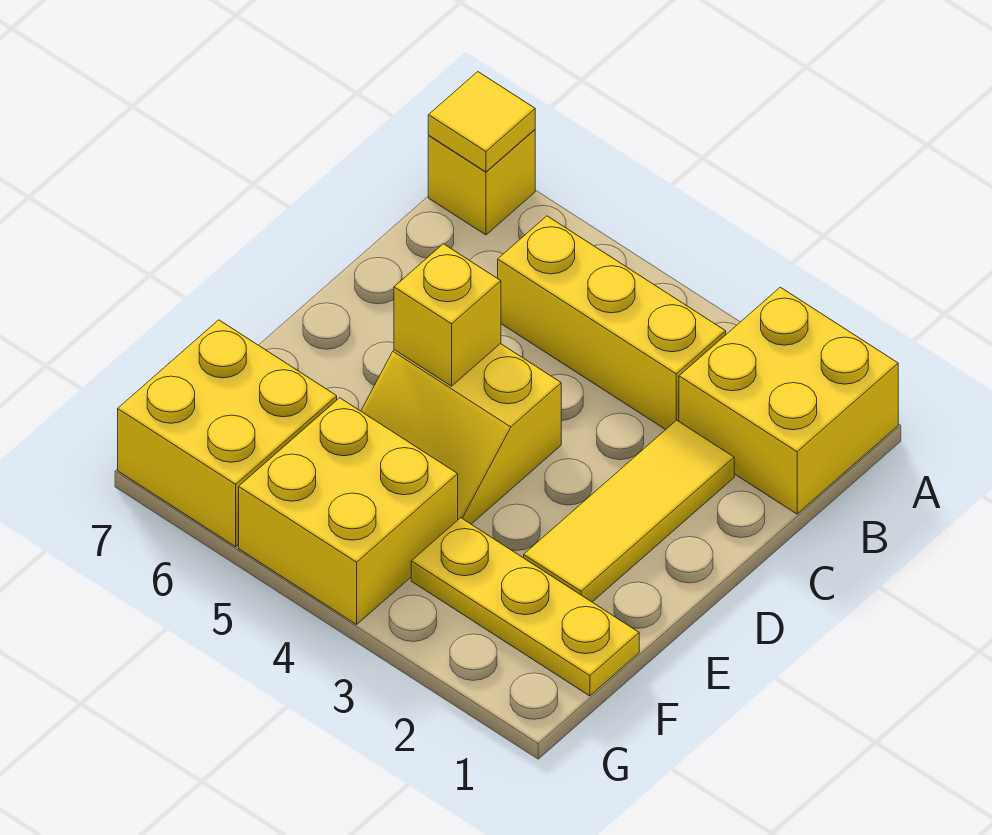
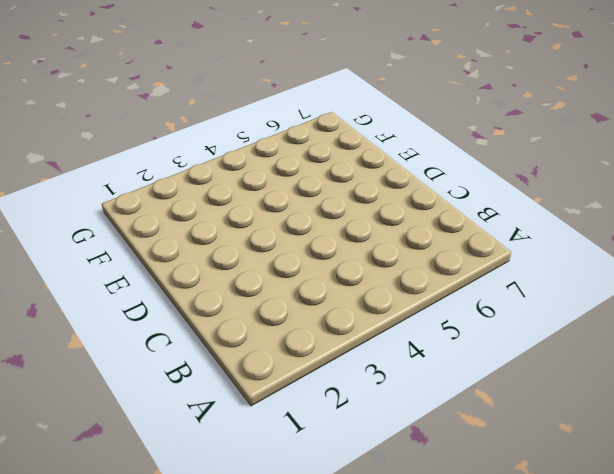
none -> yellow brick A1:B2 level 1
none -> yellow brick A7 level 1

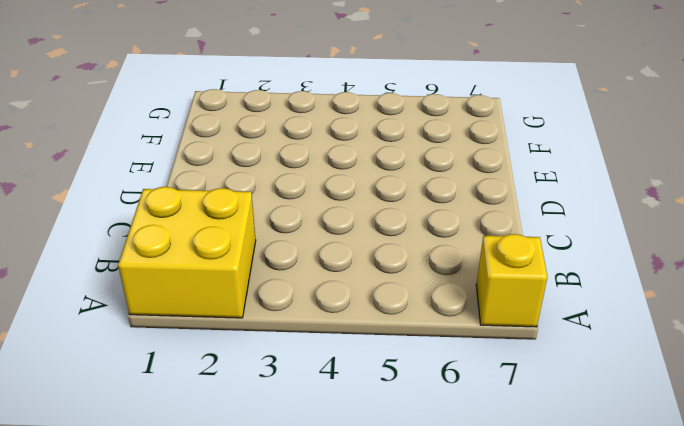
none -> yellow brick B3:B5 level 1
none -> yellow tile C2:E2 level 1

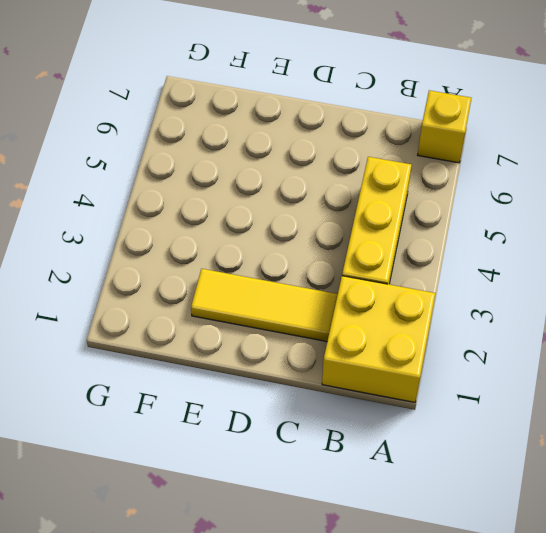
none -> yellow slope D4:E5 level 1 top D
none -> yellow plate F1:F3 level 1

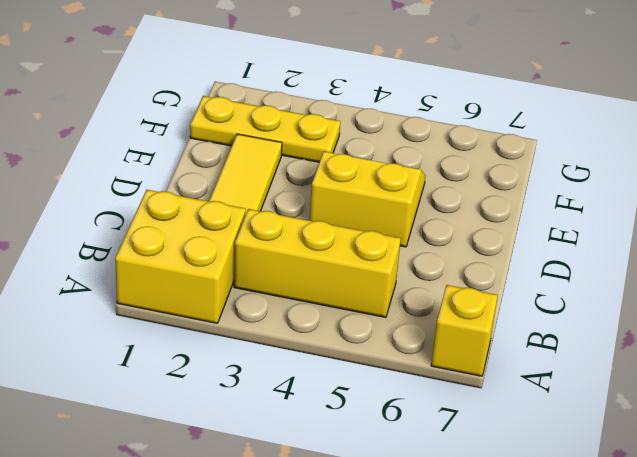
none -> yellow brick F4:G5 level 1
none -> yellow brick F6:G7 level 1

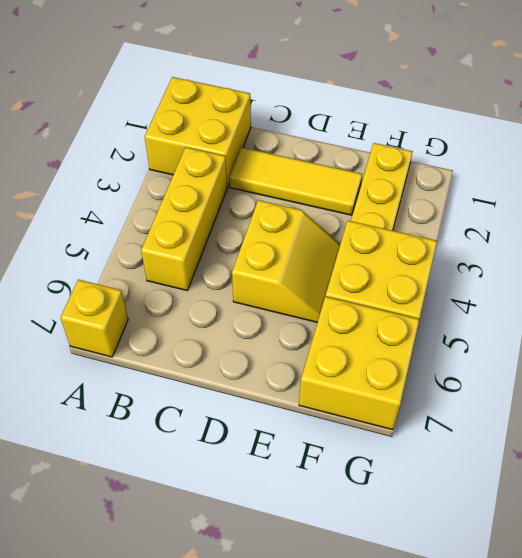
none -> yellow tile A7 level 2
none -> yellow brick D5 level 2

